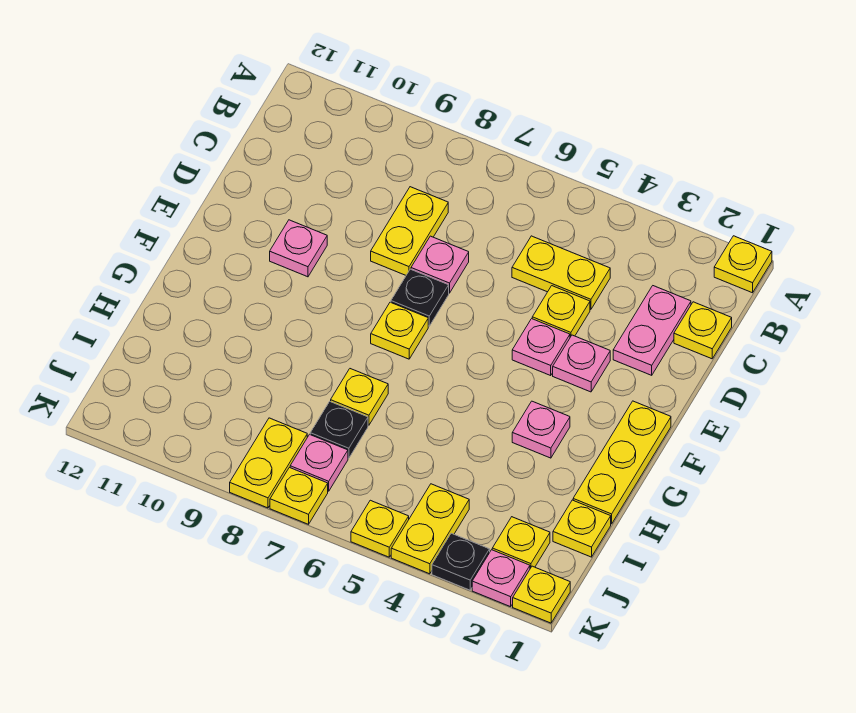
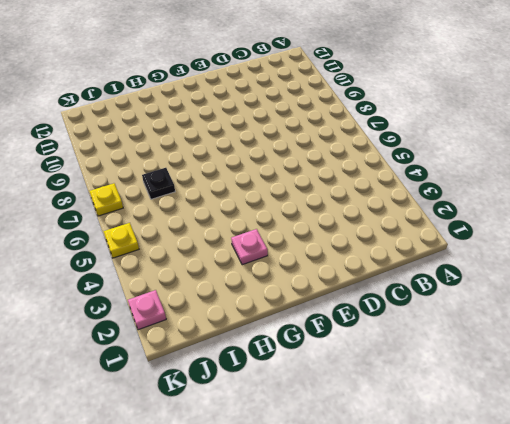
none -> yellow plate A1 level 1
none -> yellow plate C1 level 1
none -> pink plate C2:D2 level 1

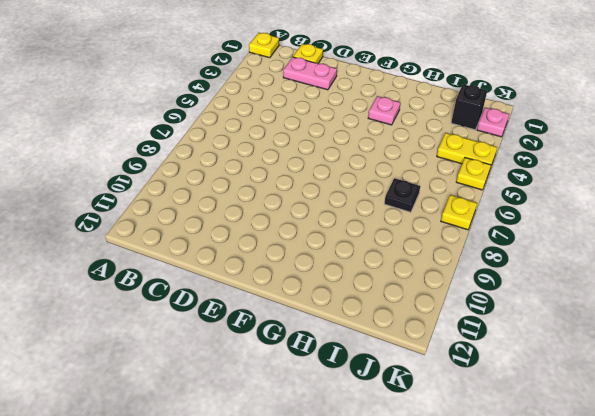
black brick J2 level 1 -> yellow plate J2 level 1
none -> yellow plate C4:C5 level 1
none -> yellow plate C8:D8 level 1
none -> yellow plate D4 level 1

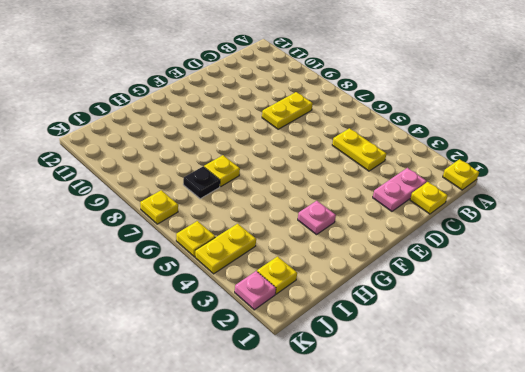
none -> yellow plate D4 level 1
none -> pink plate D7 level 1
none -> pink plate E3 level 1

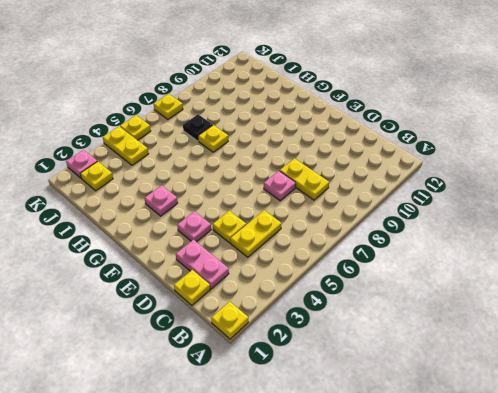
none -> pink plate E4 level 1
none -> black plate E7 level 1
none -> pink plate E10 level 1

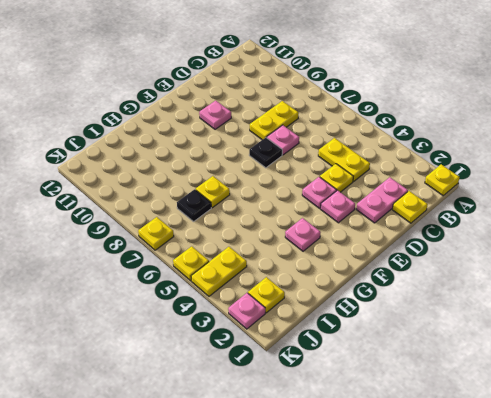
none -> yellow plate F1:H1 level 1
none -> yellow plate F7 level 1
none -> yellow plate I1 level 1

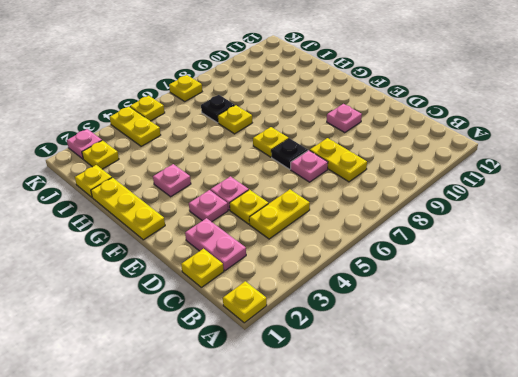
none -> pink plate J7 level 1
none -> yellow plate J8:K8 level 1
none -> yellow plate K1 level 1

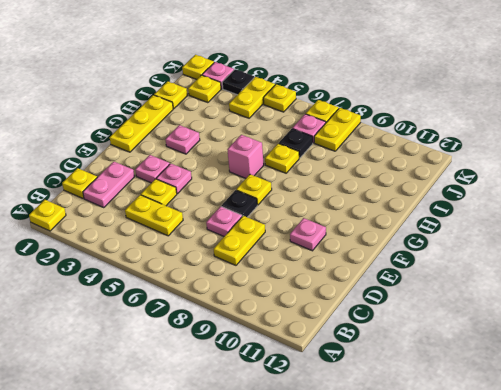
pink brick G6 level 1 -> none

